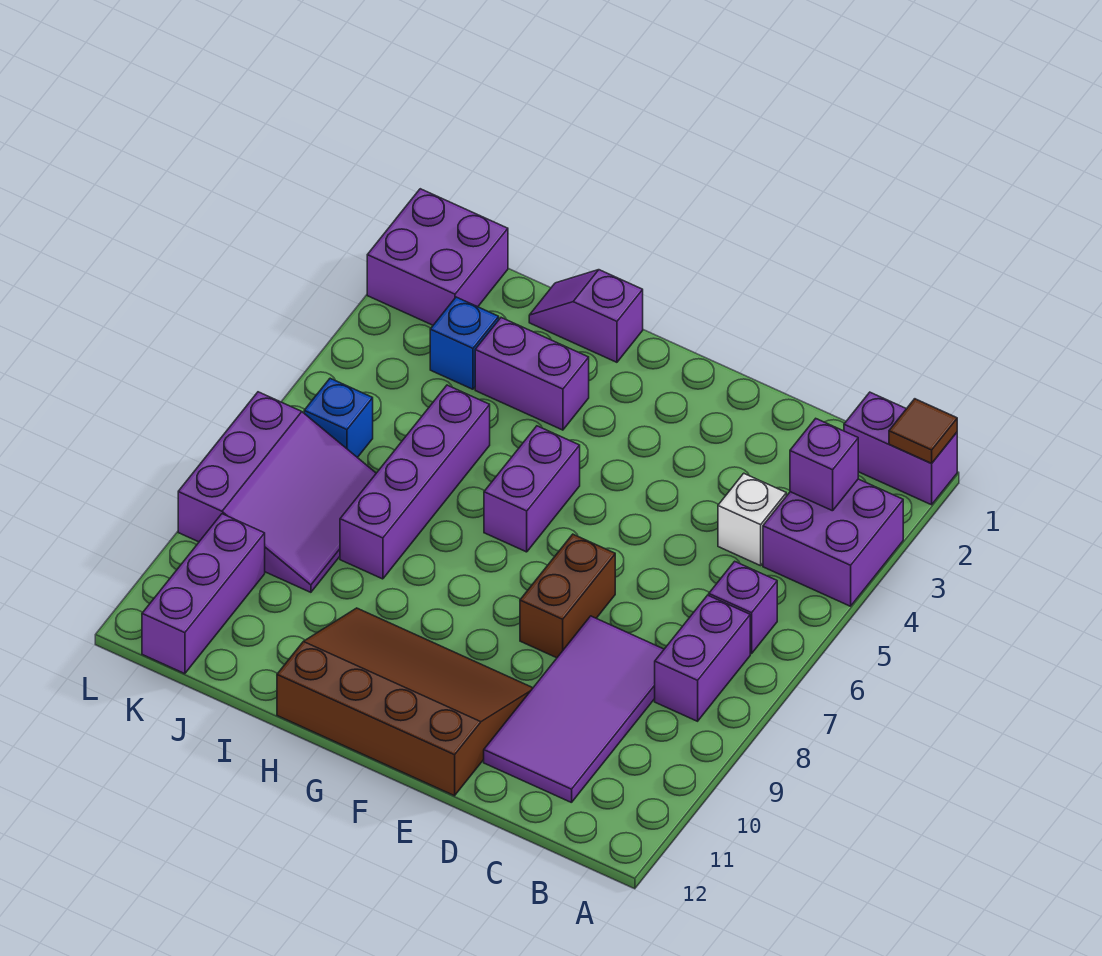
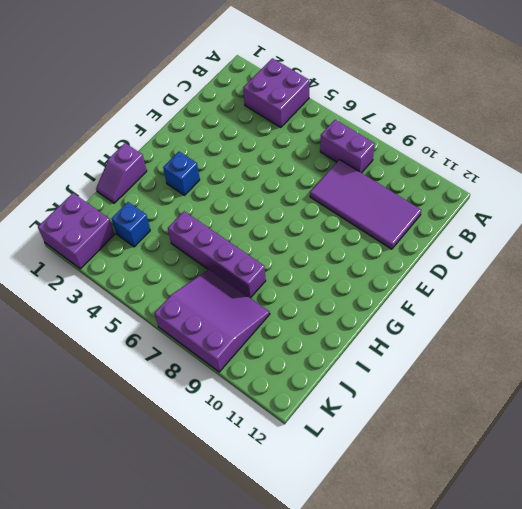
blue brick G3 level 1 -> blue brick K6 level 1
none -> purple brick A1:B1 level 1
none -> purple brick B6 level 1
none -> white brick C4 level 1

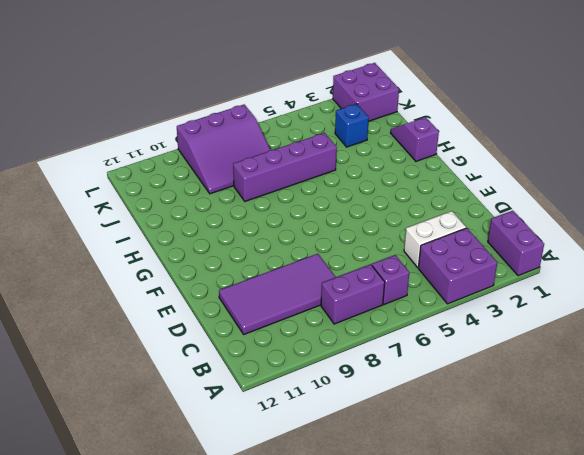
white brick C3:C4 level 1 -> white brick C4 level 1
none -> brown brick E7:E8 level 1
none -> brown slope E10:H12 level 1 top 12
none -> purple brick G5:G6 level 1

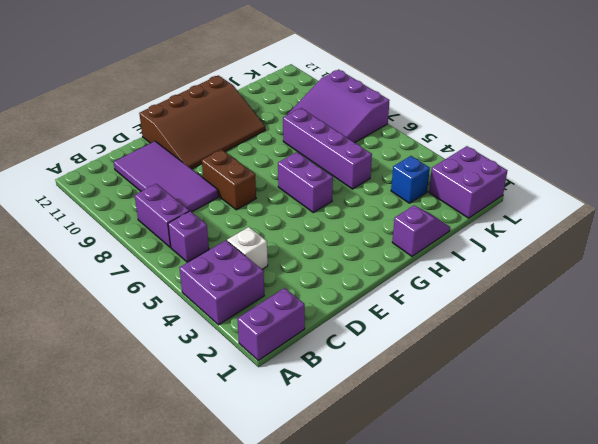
none -> purple brick H3:I3 level 1
none -> blue brick K6 level 1
none -> purple brick K10:K12 level 1

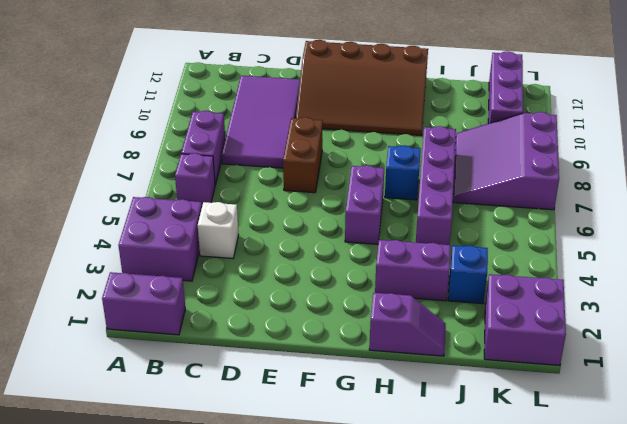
blue brick H7 level 1 -> blue brick K6 level 1
none -> brown tile A1 level 2
none -> purple brick B3 level 2

